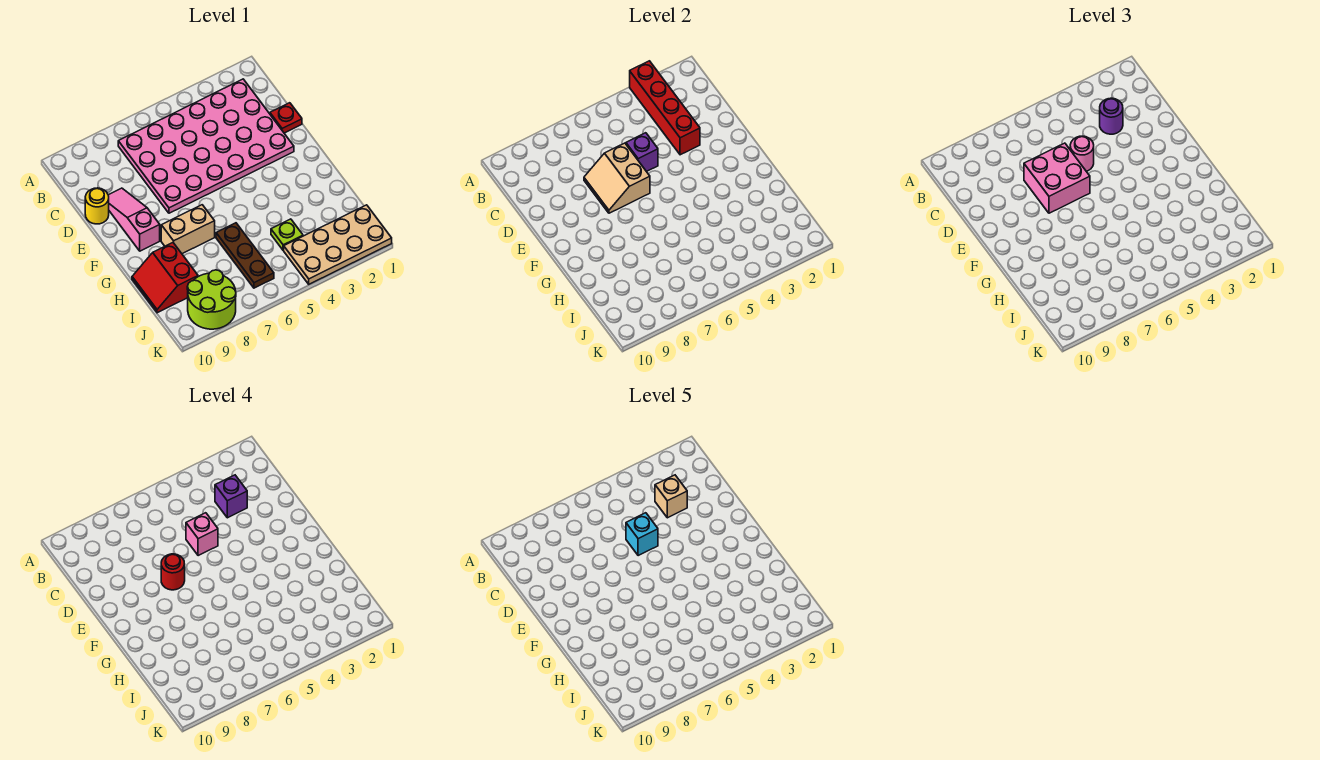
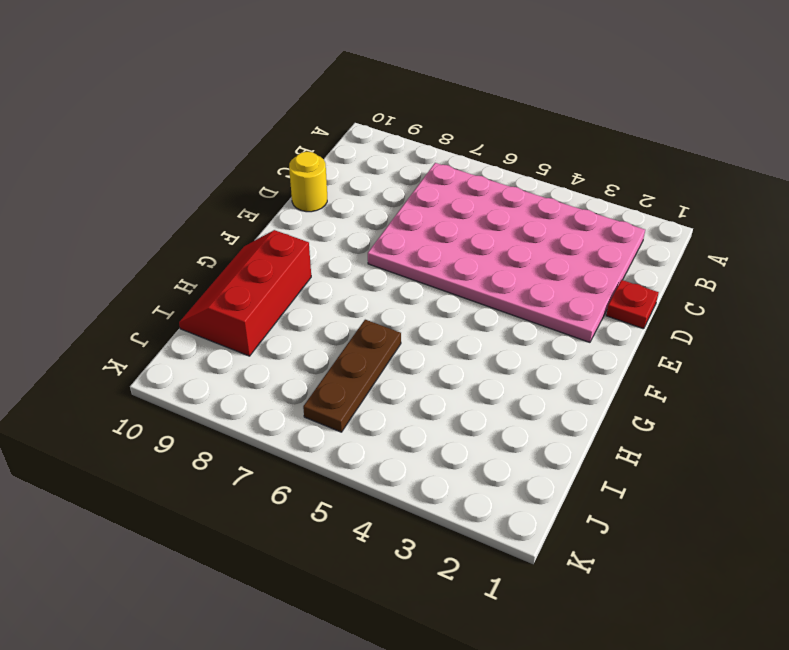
red slope G9:I10 level 1 top 9 -> red slope H9:I10 level 1 top 9
none -> pink slope D9:F9 level 1 top F
none -> tan brick G7:G8 level 1
none -> lime plate I4 level 1

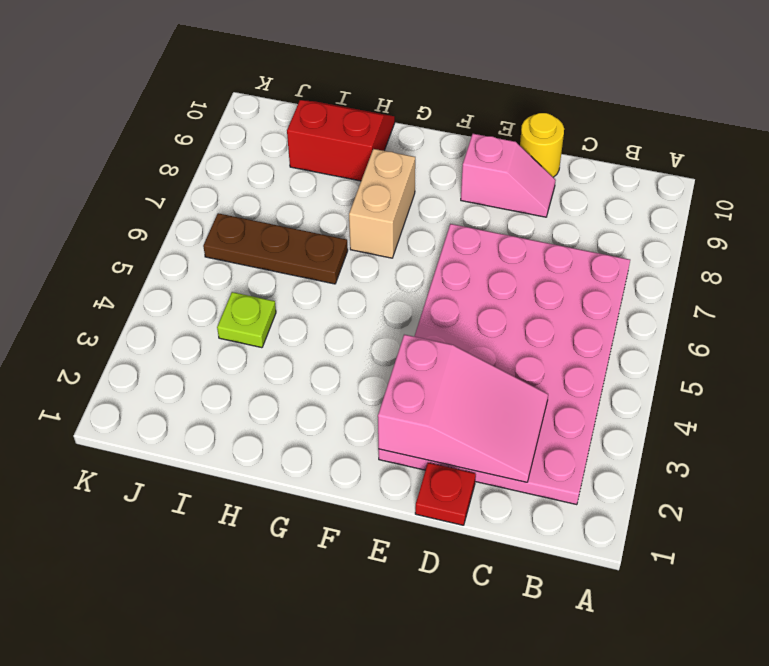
pink slope C2:E3 level 2 top E -> red brick A3:D3 level 2
pink slope D9:E9 level 1 top E -> pink slope D9:F9 level 1 top F
none -> tan plate J1:K4 level 1
none -> lime round brick J8:K9 level 1
none -> purple brick D5 level 2

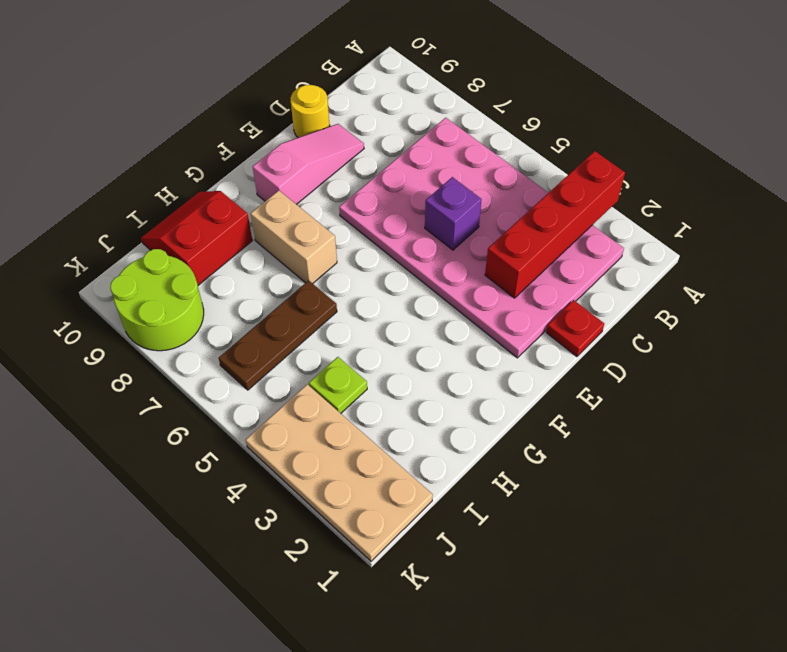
none -> tan slope D6:E7 level 2 top 6
none -> purple round brick C3 level 3
none -> pink round brick D5 level 3

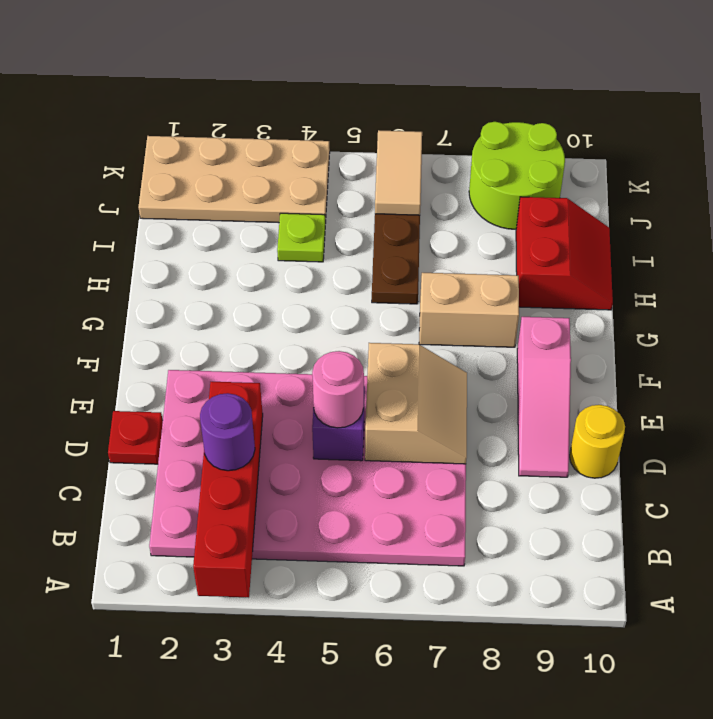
tan tile J6:K6 level 2 -> none
none -> pink brick D6:E7 level 3
none -> purple brick C3 level 4
none -> pink brick D5 level 4

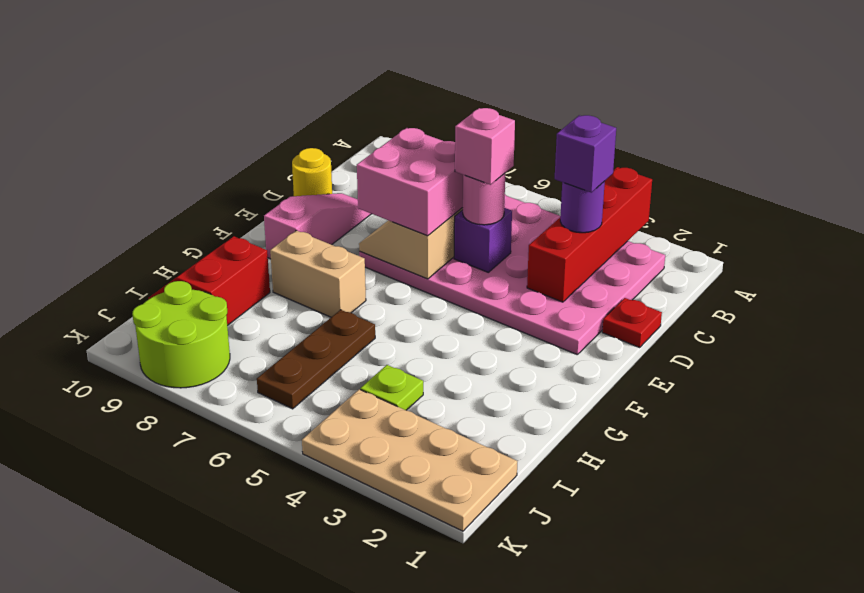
none -> red round brick E7 level 4
none -> tan brick C3 level 5
none -> cyan brick D5 level 5

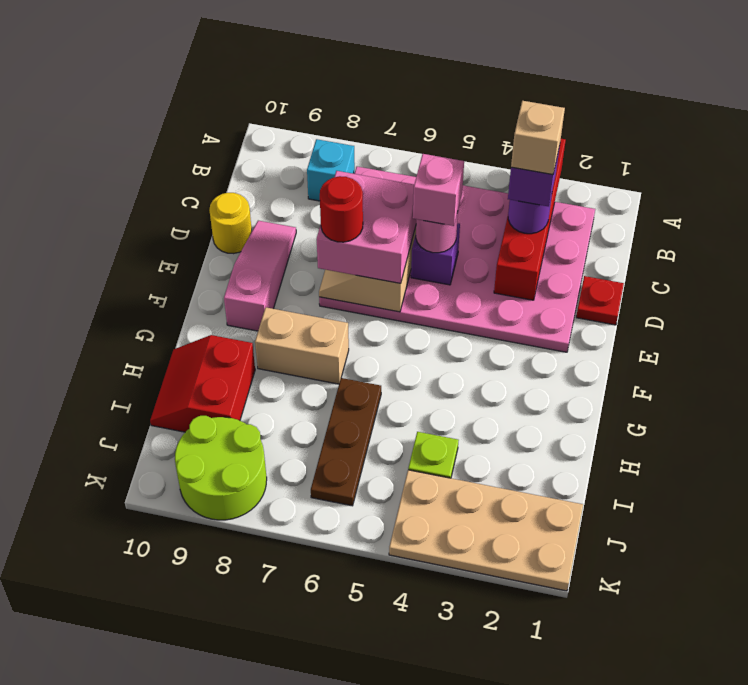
cyan brick B8 level 1 -> cyan brick D5 level 5

